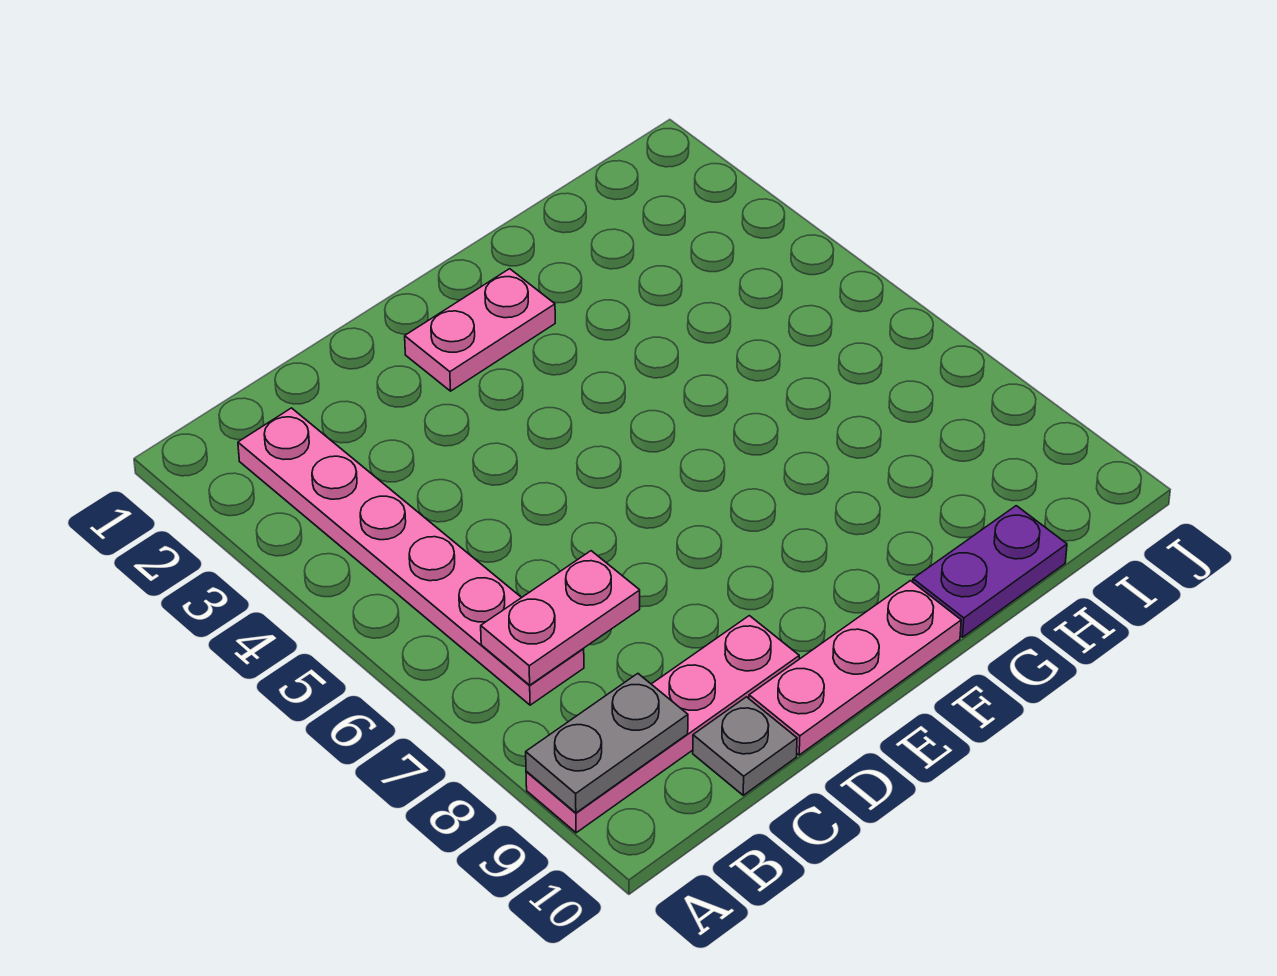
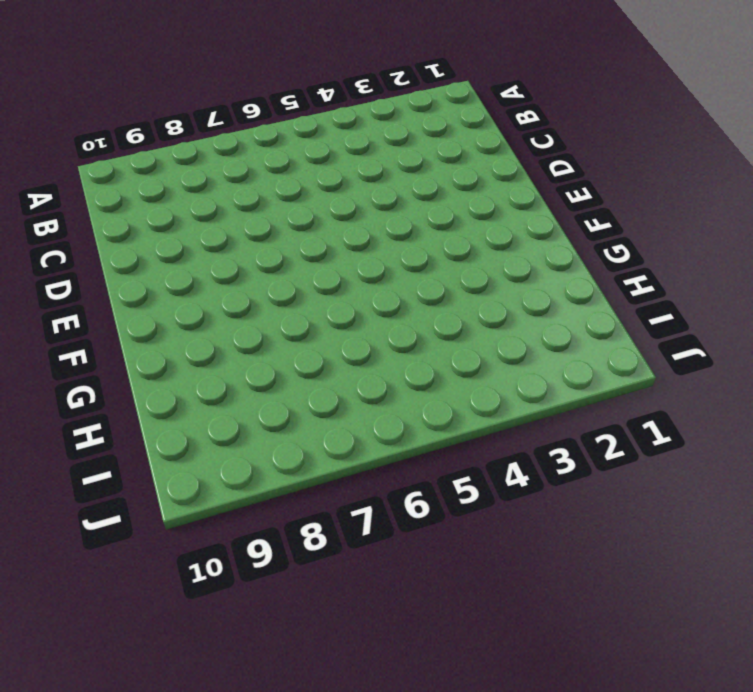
none -> pink plate A9:D9 level 1
none -> pink plate B2:B7 level 1

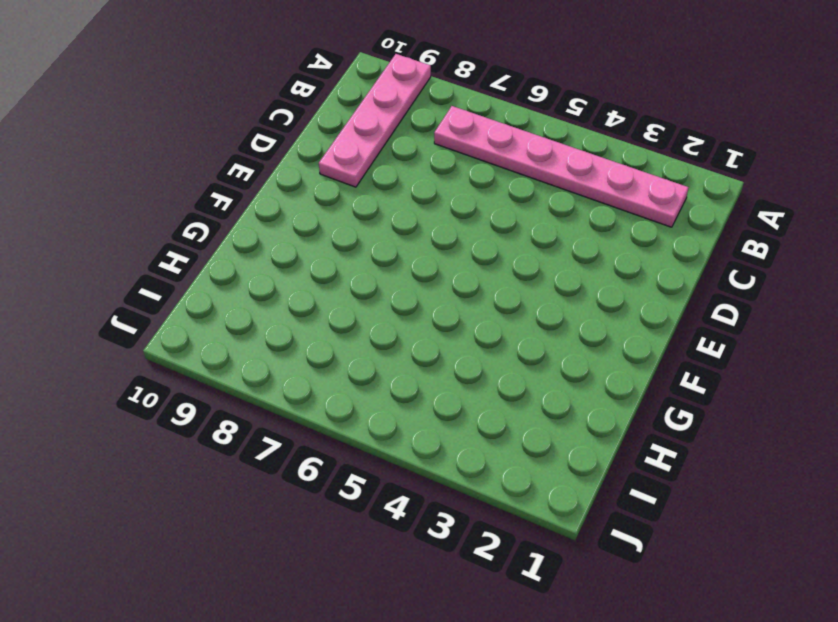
none -> grey plate C10 level 1
none -> pink plate D10:F10 level 1

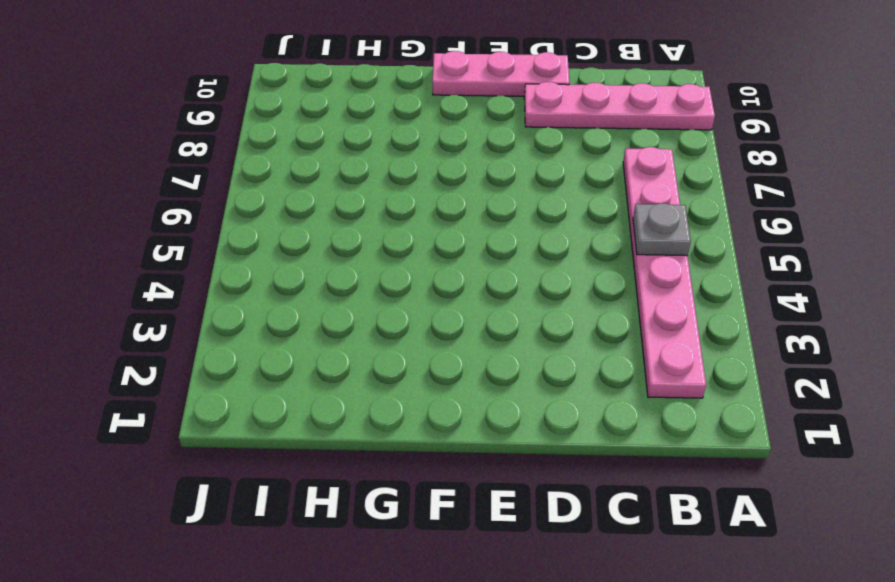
grey plate B5 level 2 -> grey plate C10 level 1
none -> pink plate E2:F2 level 1
none -> purple plate G10:H10 level 1

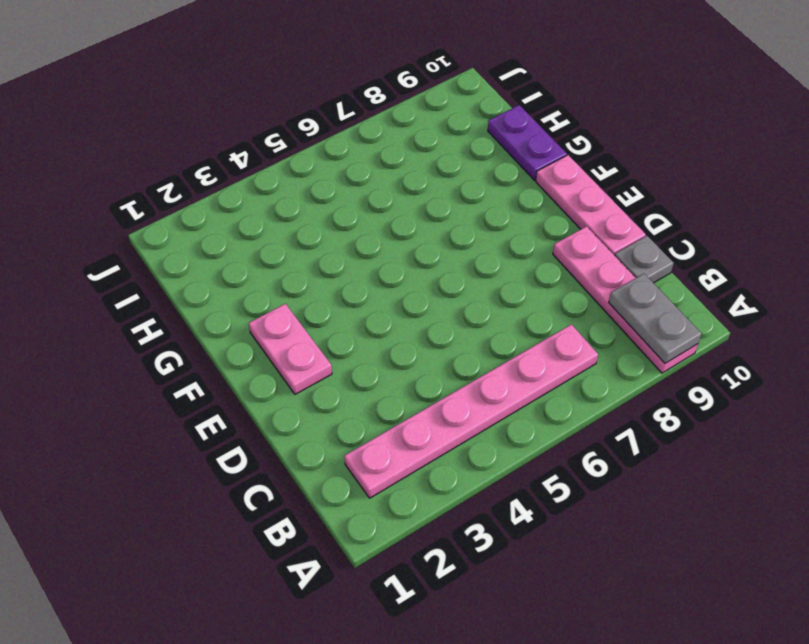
none -> pink plate B7:C7 level 2

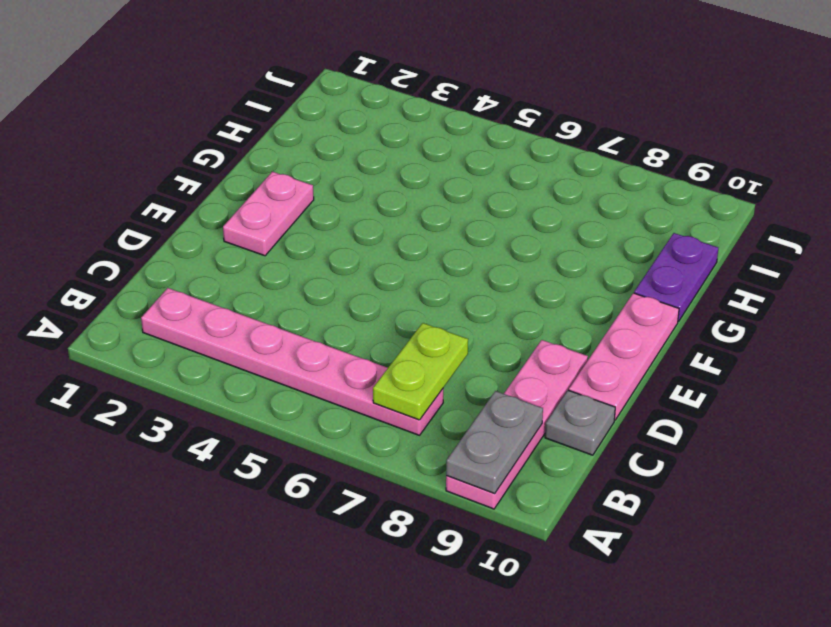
lime plate B7:C7 level 2 -> pink plate B7:C7 level 2

